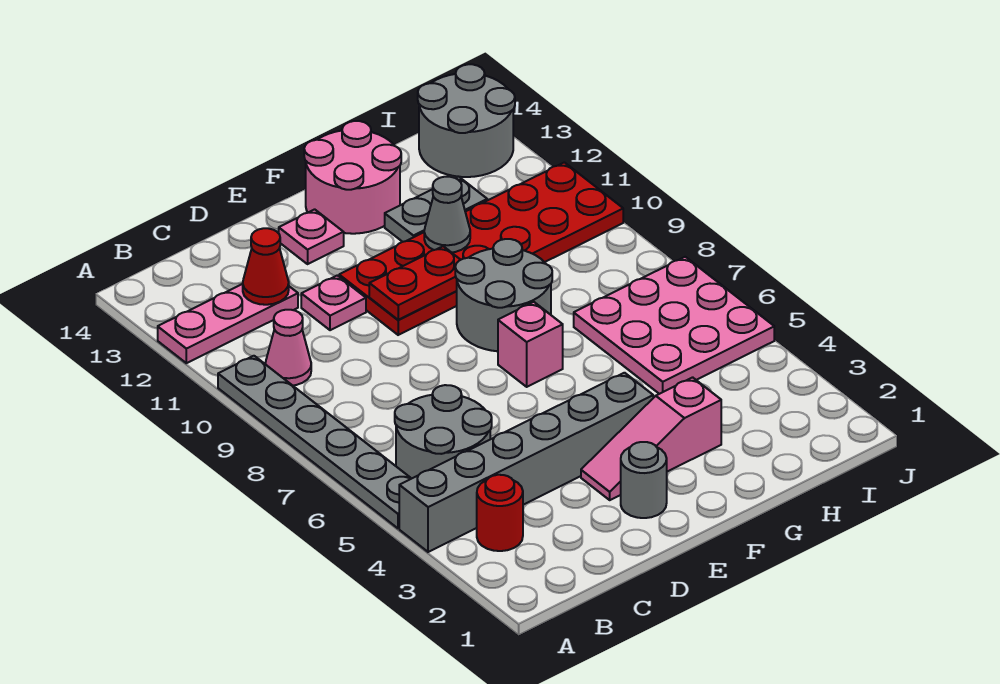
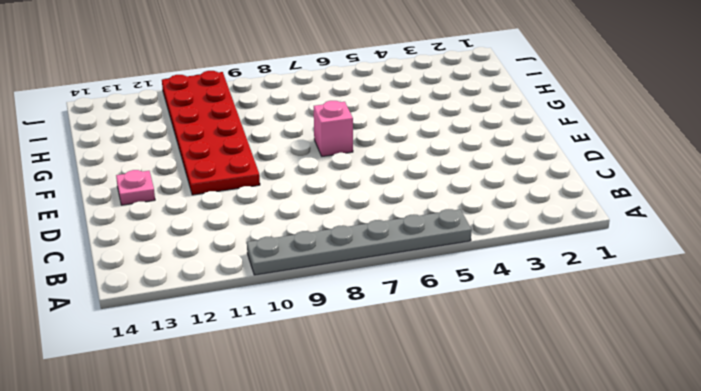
none -> grey brick A4:F4 level 1
none -> pink plate A12:C12 level 1
none -> red round brick B3 level 1

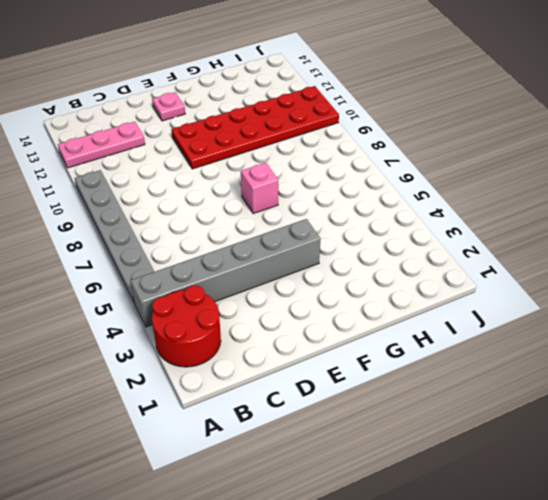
red round brick A2:B3 level 1 -> red round brick B3 level 1
none -> grey round brick B5:C6 level 1
none -> pink cone B10 level 1
none -> pink plate D11 level 1

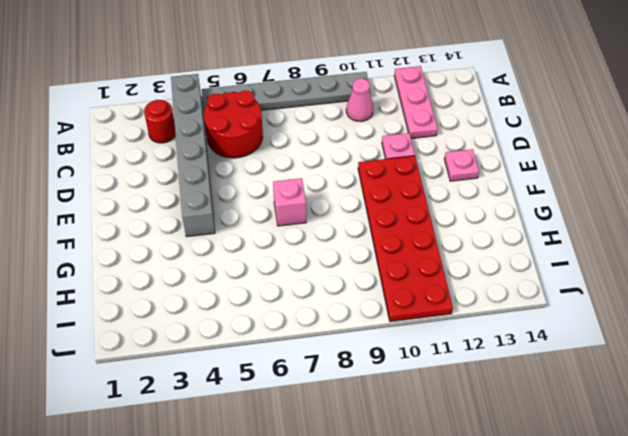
red round brick B5:C6 level 1 -> grey round brick B5:C6 level 1
none -> grey round brick E2 level 1
none -> pink slope E3:G3 level 1 top G
none -> grey round brick F8:G9 level 1

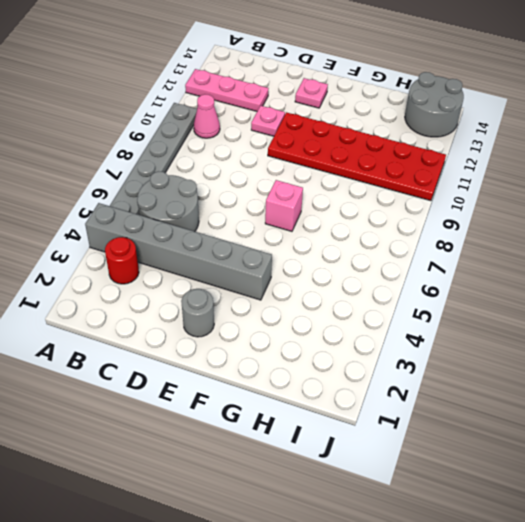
none -> pink slope E3:G3 level 1 top G
none -> grey round brick F8:G9 level 1
none -> pink round brick F13:G14 level 1

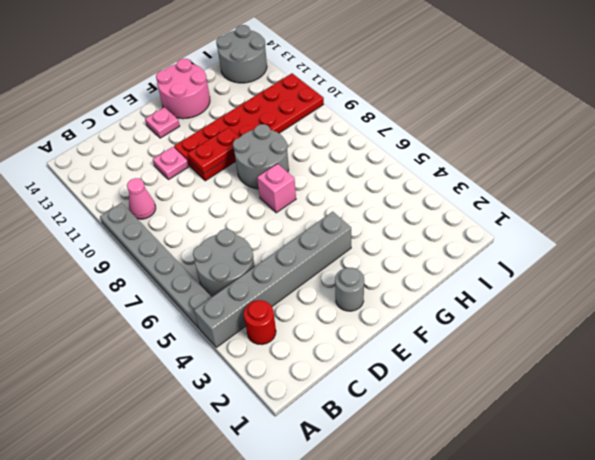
none -> pink plate A12:C12 level 1
none -> pink slope E3:G3 level 1 top G
none -> grey plate G12:H12 level 1

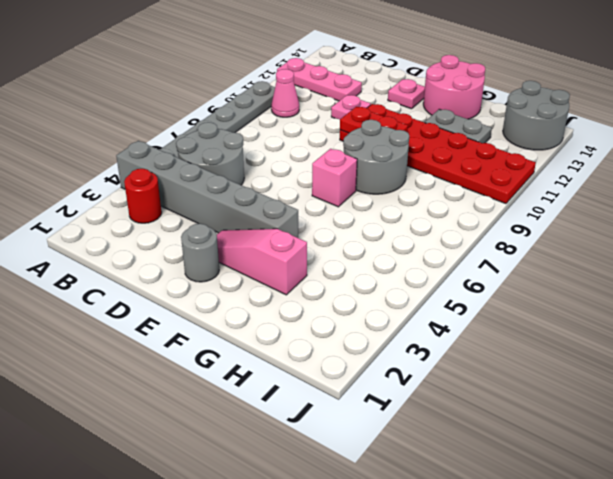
none -> pink plate H5:J7 level 1
none -> red cone C12 level 2
none -> grey cone G11 level 2

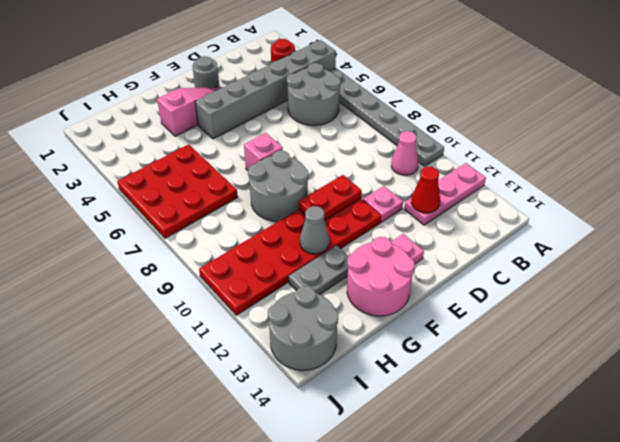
red plate H5:J7 level 1 -> pink plate H5:J7 level 1

